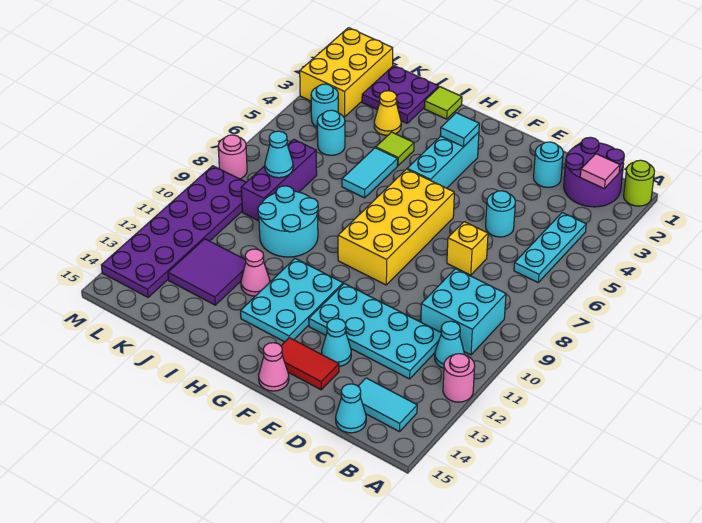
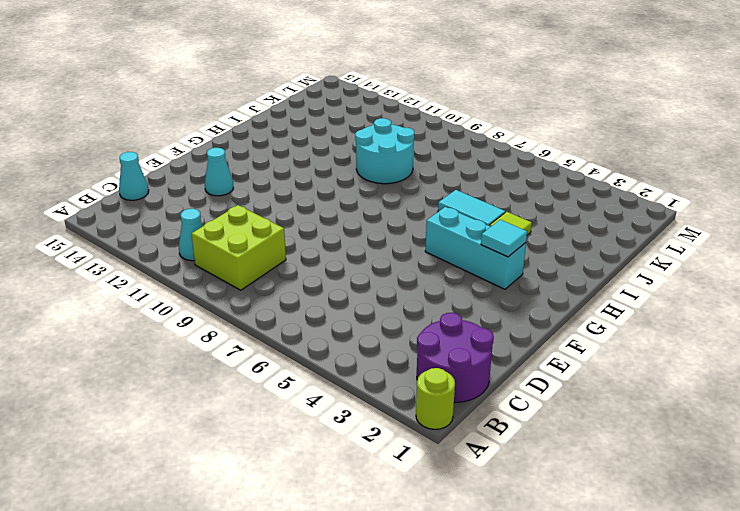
lime brick B9:C10 level 1 -> cyan brick B9:C10 level 1
none -> pink round brick A12 level 1
none -> cyan plate B4:B6 level 1
none -> cyan tile B14:C14 level 1
none -> cyan plate C11:F12 level 1

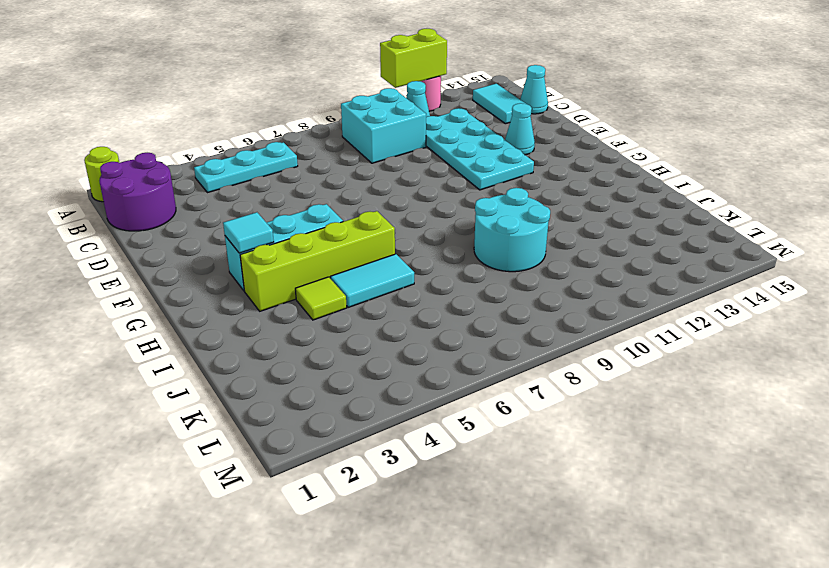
lime brick A11:A12 level 2 -> none
lime brick H3:H6 level 1 -> none
none -> cyan round brick D2 level 1
none -> cyan round brick D5 level 1
none -> yellow brick D7 level 1
none -> red tile E14:F14 level 1

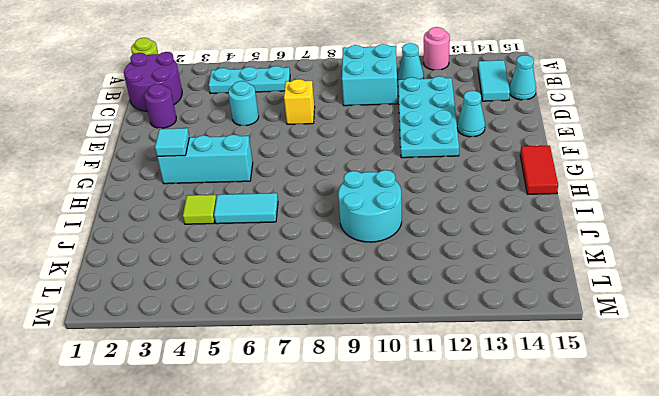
purple round brick D2 level 1 -> cyan round brick D2 level 1
red tile G15:H15 level 1 -> red tile E14:F14 level 1
none -> yellow brick F6:G9 level 1
none -> pink cone F15 level 1
none -> cyan plate G11:H13 level 1
none -> lime tile I1 level 1

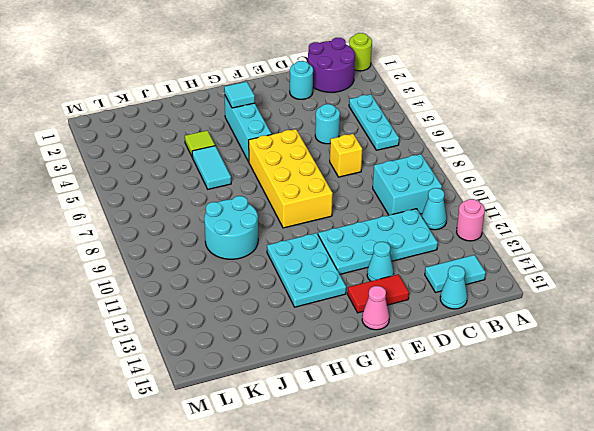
none -> lime tile I1 level 1
none -> pink cone I12 level 1
none -> purple plate J1:K2 level 1
none -> yellow cone J3 level 1

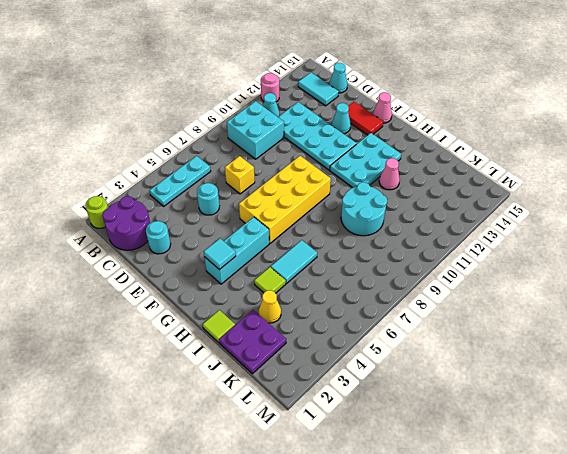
none -> purple tile J12:K13 level 1
none -> cyan round brick K5 level 1
none -> purple brick K7:K9 level 1
none -> yellow brick L1:M3 level 1

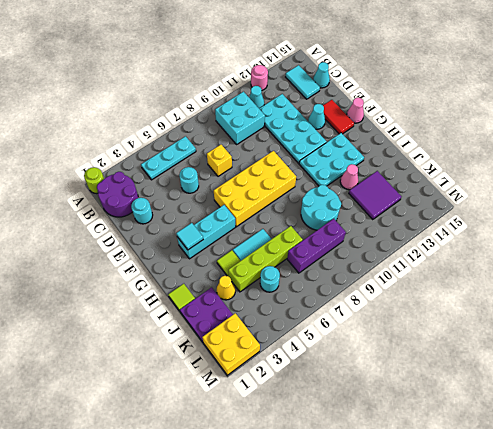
lime brick J4:J7 level 1 -> none
yellow brick L1:M2 level 1 -> yellow brick L1:M3 level 1
none -> cyan round brick L4 level 1
none -> purple plate L9:M14 level 1
none -> pink round brick M8 level 1
none -> pink tile B2 level 2

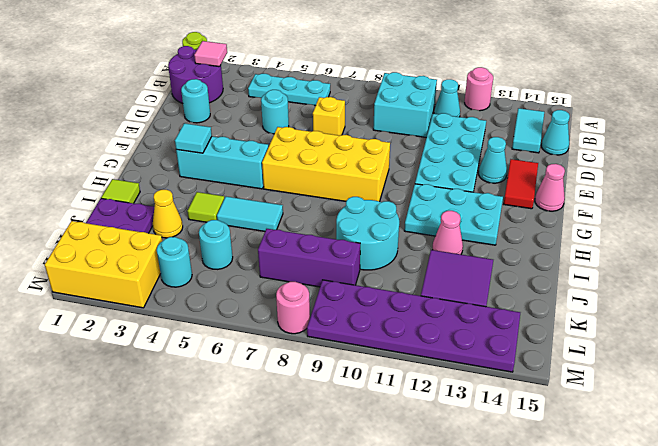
none -> cyan cone K8 level 2

